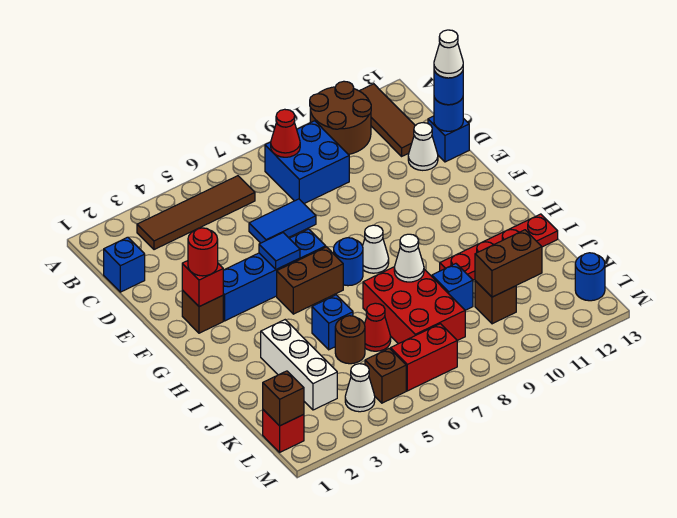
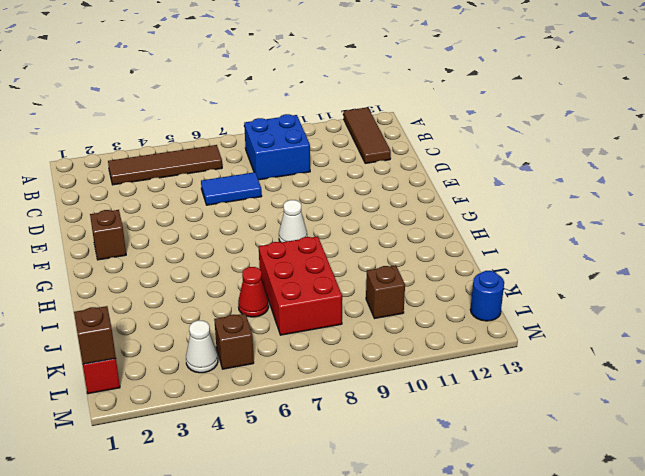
none -> brown round brick A10:B11 level 1
none -> blue brick C1 level 1
none -> white cone D12 level 1
none -> blue brick D13 level 1

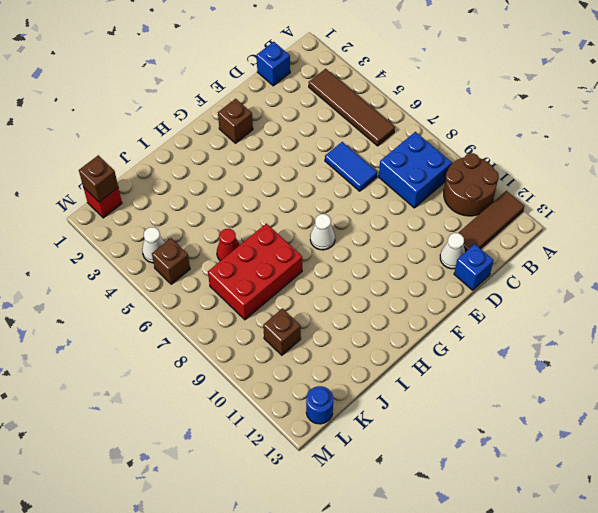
none -> blue brick F3:F6 level 1
none -> brown brick G5:G6 level 1
none -> blue round brick G7 level 1
none -> white brick I3:K3 level 1

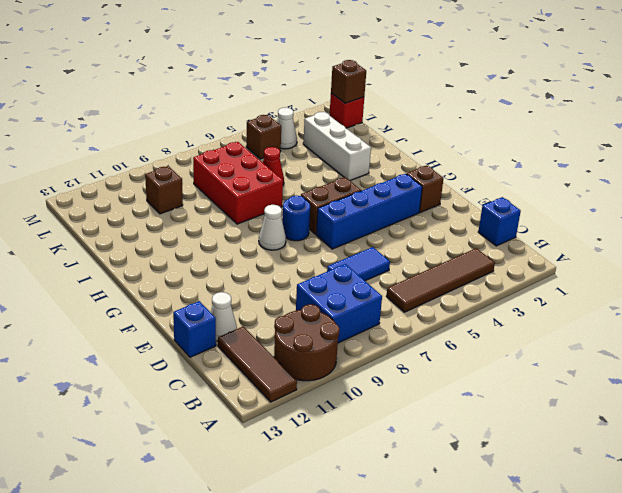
none -> blue brick I5 level 1
none -> red plate I10:I13 level 1
none -> brown round brick J5 level 1
none -> blue brick J9 level 1

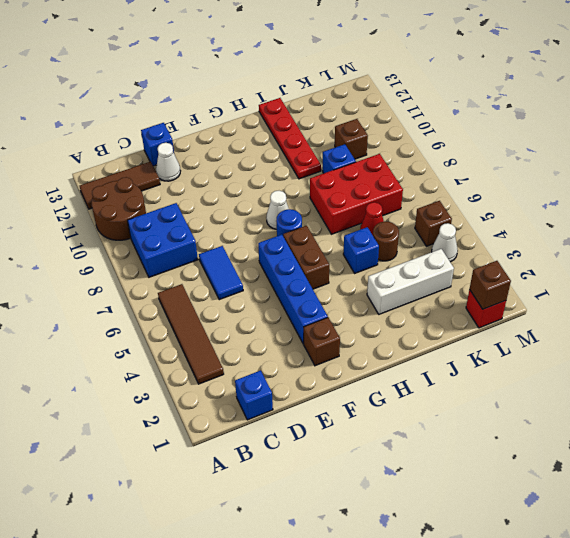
none -> red brick L6:L7 level 1
none -> blue round brick L13 level 1
none -> red cone B8 level 2
none -> blue round brick D13 level 2

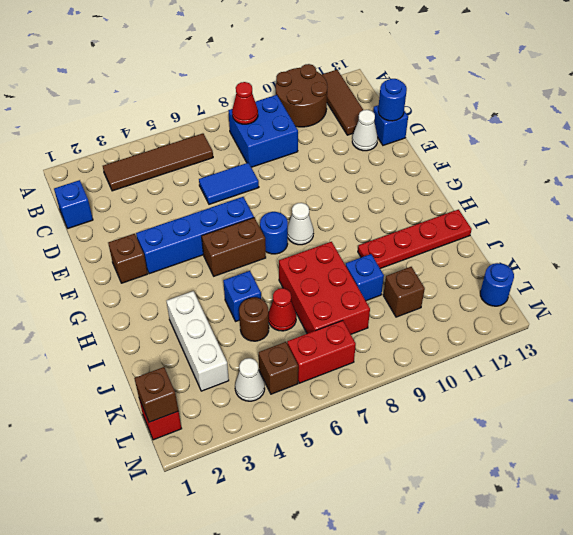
none -> red brick F2 level 2
none -> blue tile F5 level 2
none -> white cone I8 level 2
none -> brown brick K10:K11 level 2

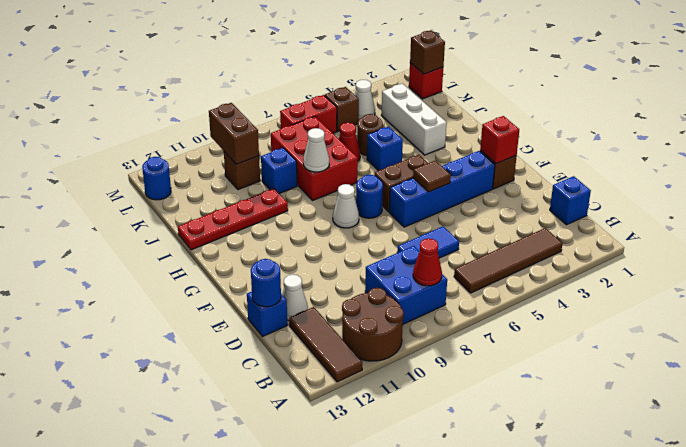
brown tile F5 level 2 -> blue tile F5 level 2
brown brick K10:L10 level 2 -> brown brick K10:K11 level 2
none -> blue round brick D13 level 3
none -> red round brick F2 level 3
none -> white cone D13 level 4

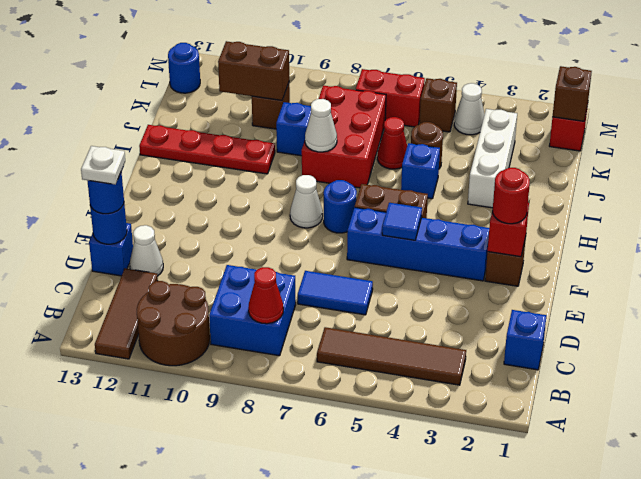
white plate D13 level 4 -> white cone D13 level 4

